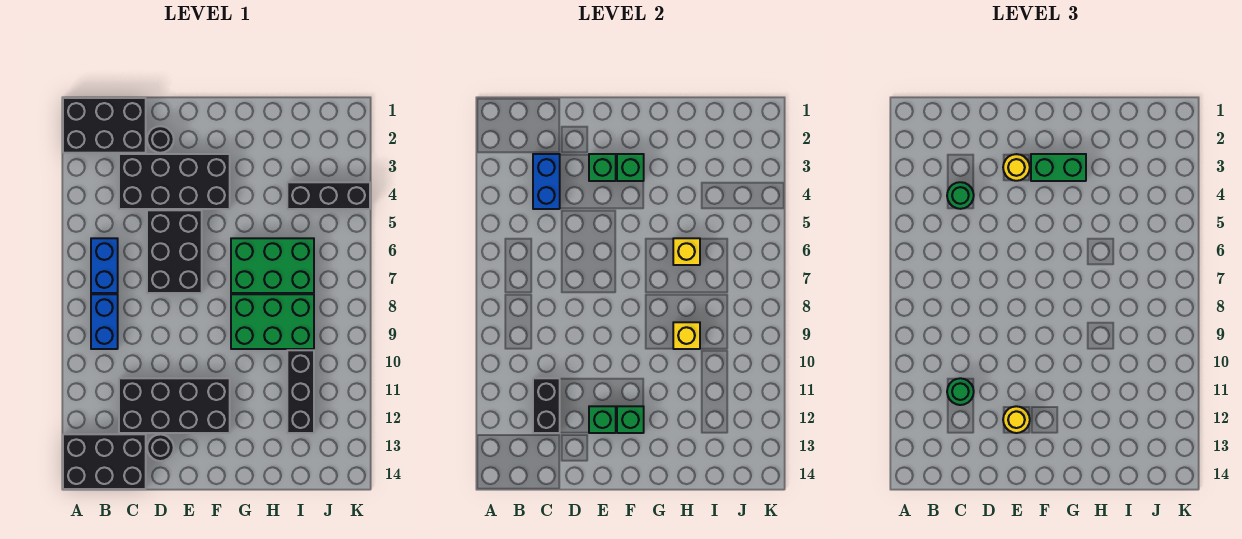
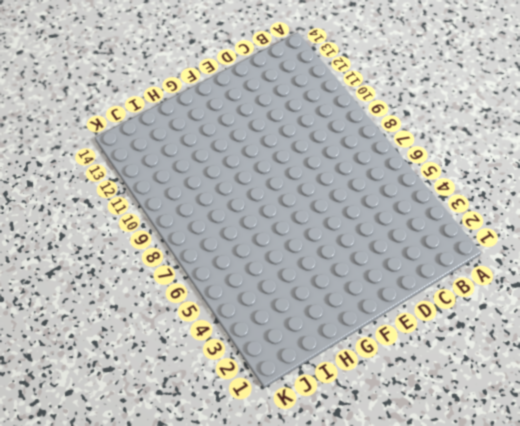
none -> black brick A1:C2 level 1
none -> black brick A13:C14 level 1
none -> blue brick B6:B7 level 1

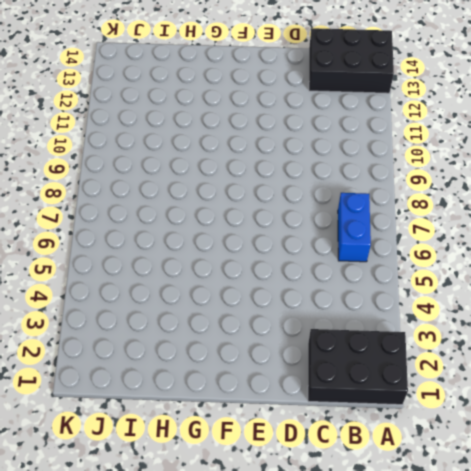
none -> blue brick B8:B9 level 1
none -> black brick C3:F4 level 1
none -> black brick C11:F12 level 1

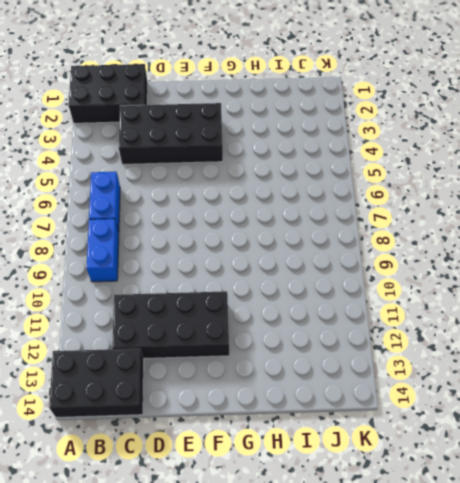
none -> black round brick D2 level 1
none -> black brick D5:E7 level 1
none -> black round brick D13 level 1

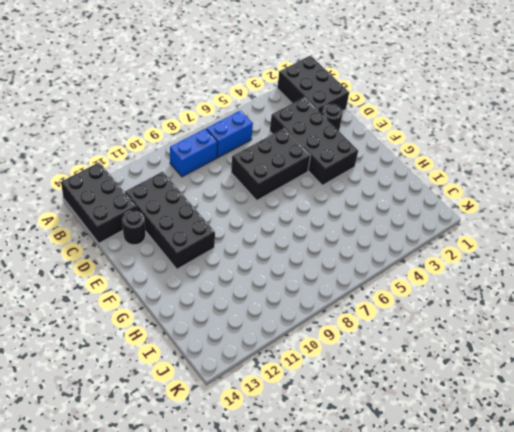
none -> green brick G6:I7 level 1
none -> green brick G8:I9 level 1
none -> black brick I4:K4 level 1

